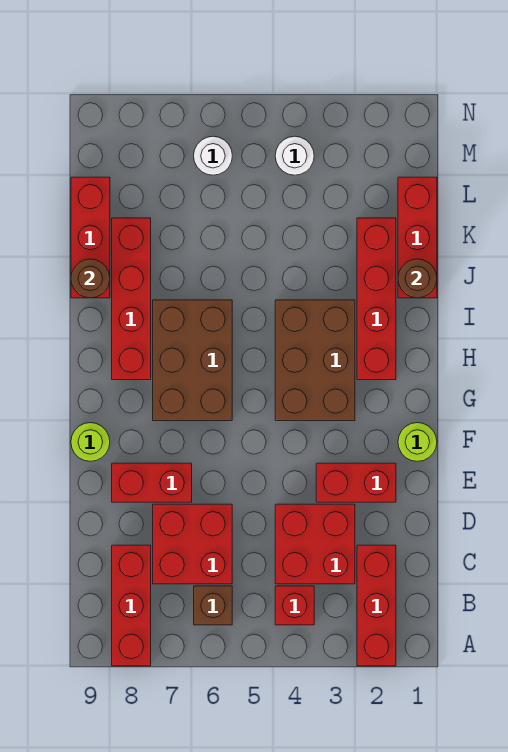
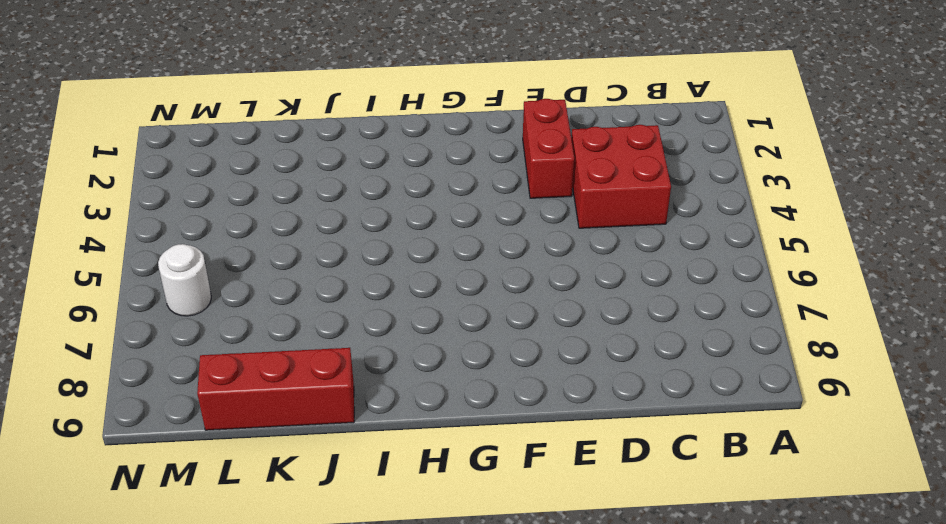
none -> red brick A2:C2 level 1
none -> red brick A8:C8 level 1
none -> red brick B4 level 1

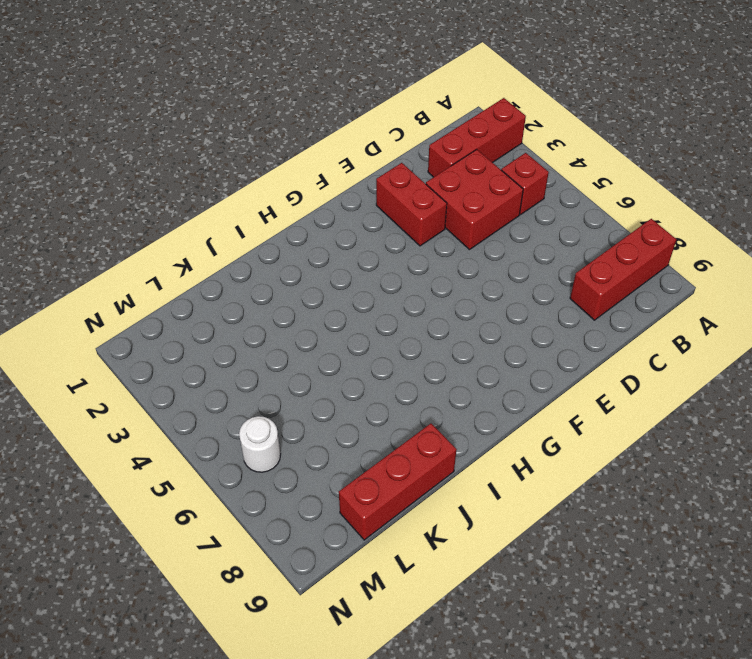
none -> brown brick B6 level 1
none -> red brick C6:D7 level 1
none -> red brick E7:E8 level 1

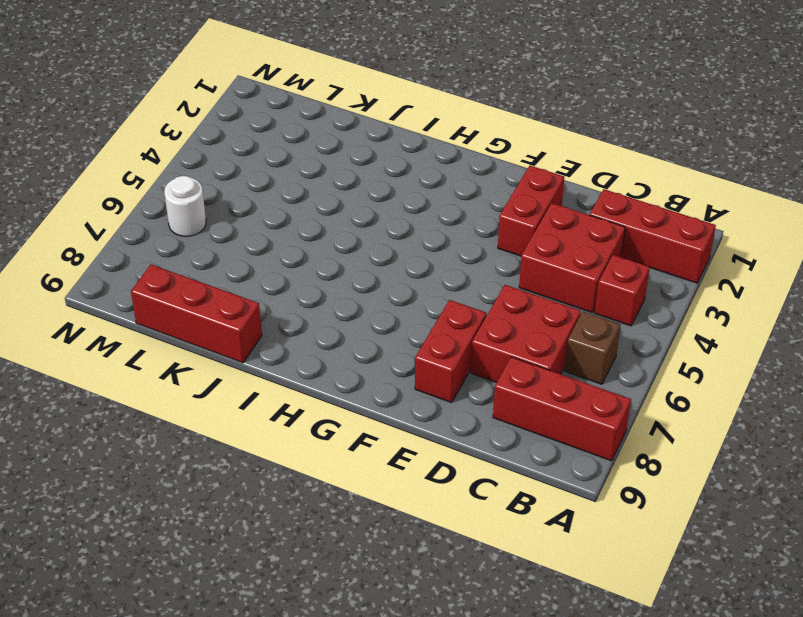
none -> lime round brick F1 level 1
none -> lime round brick F9 level 1
none -> brown brick G3:I4 level 1

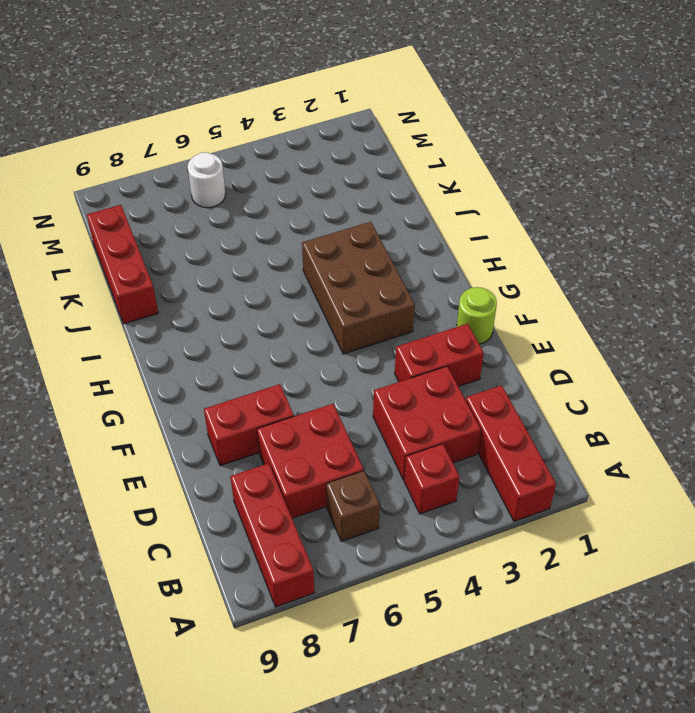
none -> lime round brick F9 level 1
none -> brown brick G6:I7 level 1
none -> red brick H2:K2 level 1

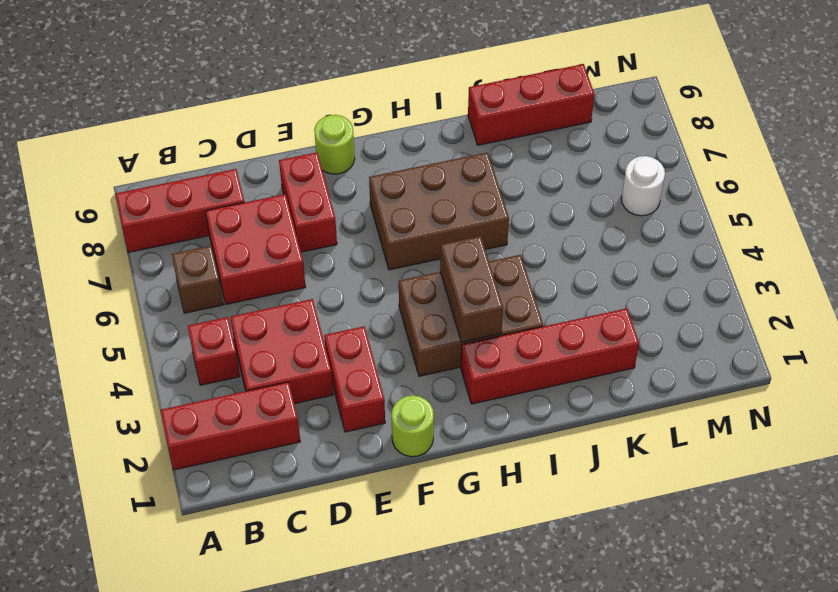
brown brick H3:H4 level 2 -> none
none -> red brick H8:K8 level 1
none -> red brick J1:L1 level 1
none -> white round brick M4 level 1

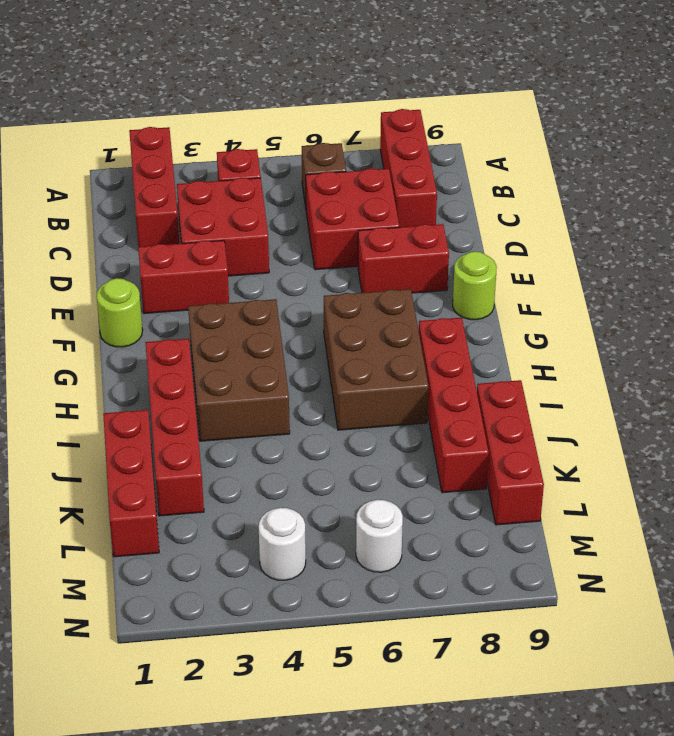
none -> brown round brick J1 level 2
none -> brown round brick J9 level 2

